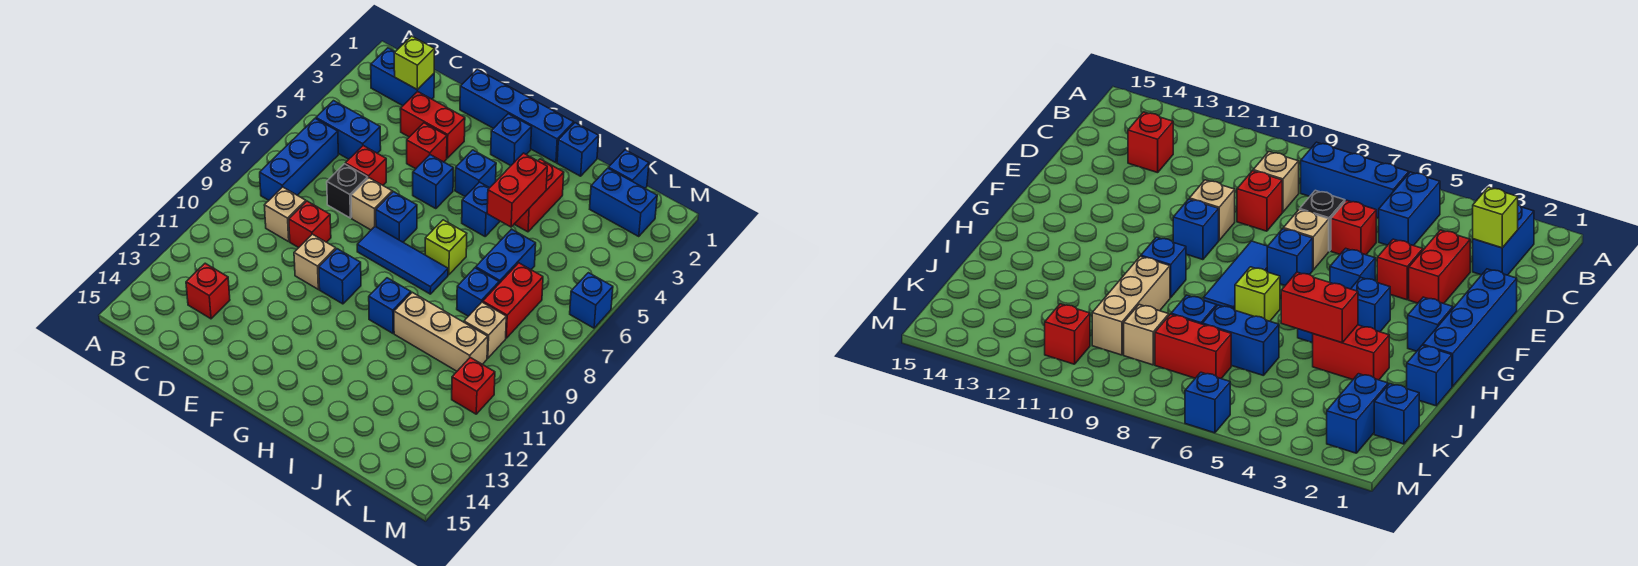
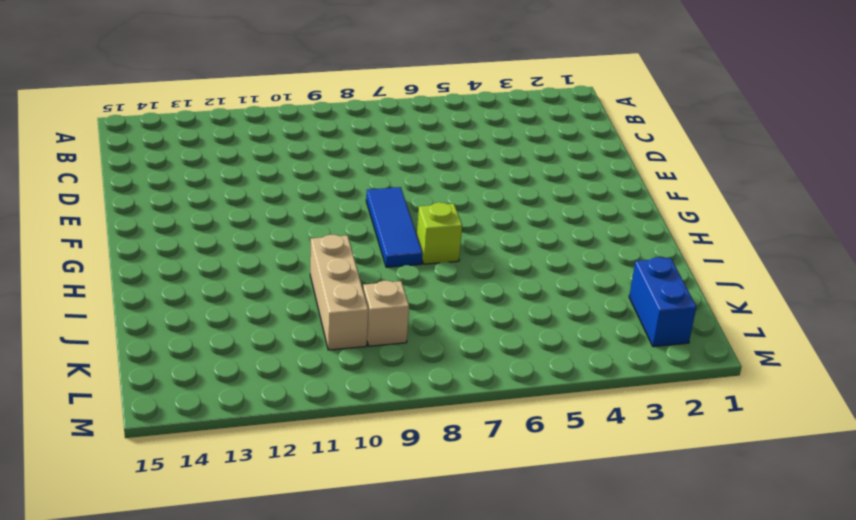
none -> blue brick B2:C2 level 1
none -> blue brick B5:C5 level 1
none -> blue brick B6:B8 level 1
none -> tan brick C9 level 1

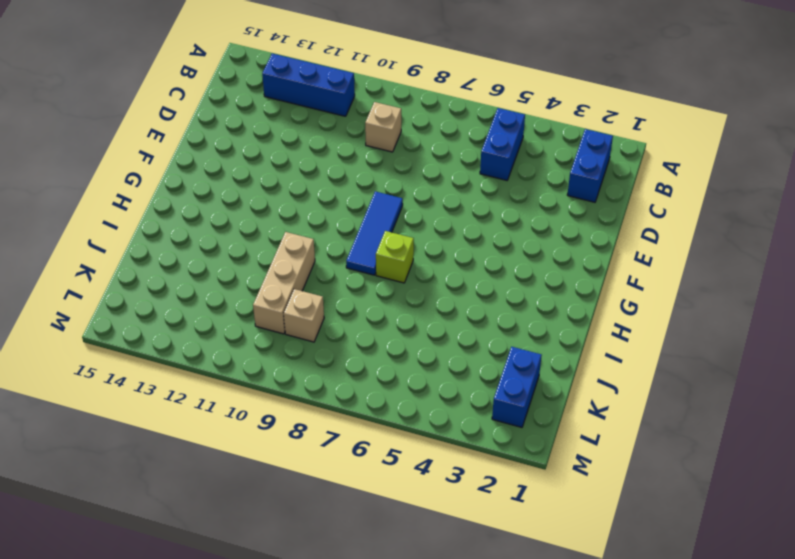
blue brick B11:B13 level 1 -> blue brick B6:B8 level 1
none -> red brick C13 level 1
none -> red brick D3:E3 level 1
none -> red brick D6 level 1
none -> black brick D7 level 1

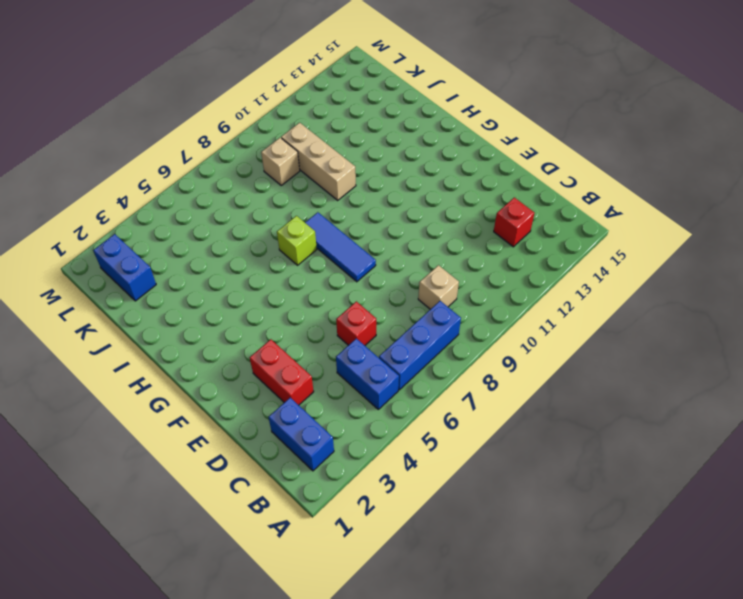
none -> black brick D7 level 1
none -> red brick D9 level 1
none -> blue brick E1:H1 level 1
none -> red brick E4 level 1

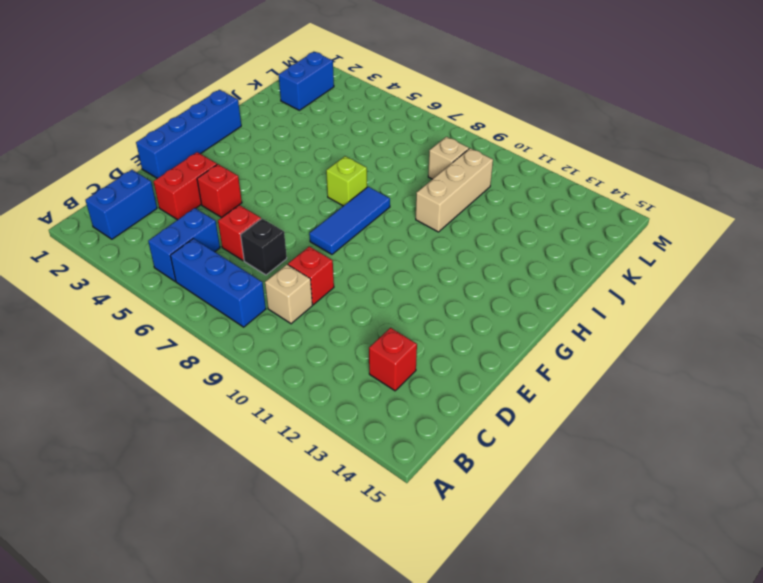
none -> tan brick E7 level 1
none -> tan brick E10 level 1
none -> blue brick F5 level 1
none -> blue brick F7 level 1

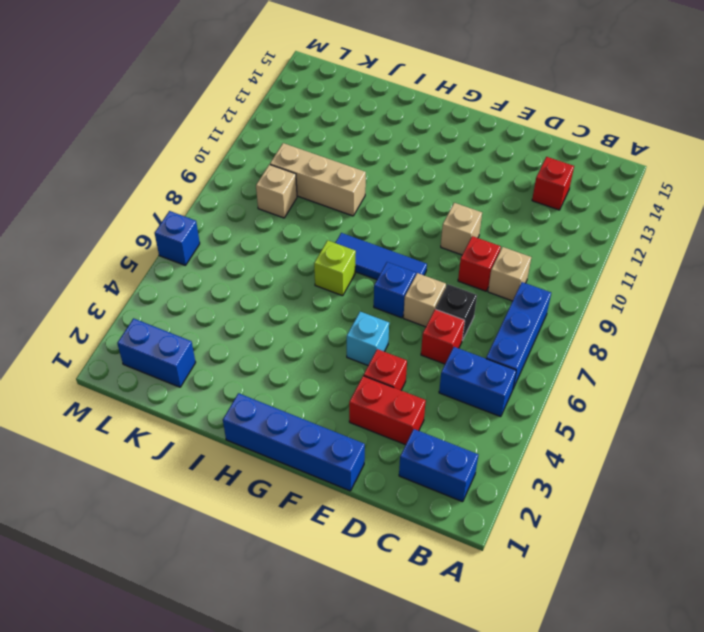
cyan brick F5 level 1 -> blue brick F5 level 1
none -> blue brick F10 level 1
none -> blue brick G2 level 1
none -> blue brick G4 level 1
none -> blue brick H5 level 1

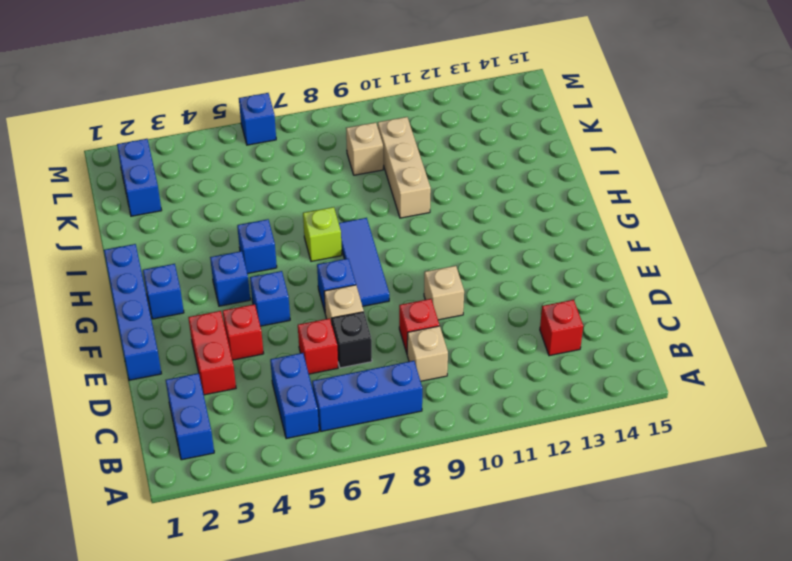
none -> blue brick F10 level 1
none -> blue brick H10 level 1
none -> blue brick I1 level 1
none -> red brick I3:I4 level 1

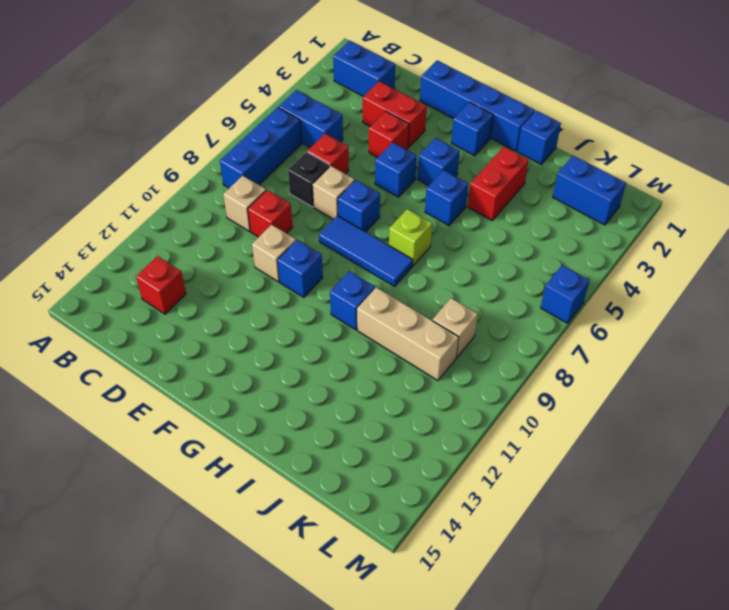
none -> blue brick J6:J7 level 1
none -> blue brick J8 level 1
none -> blue brick K1 level 1
none -> red brick K7:K8 level 1

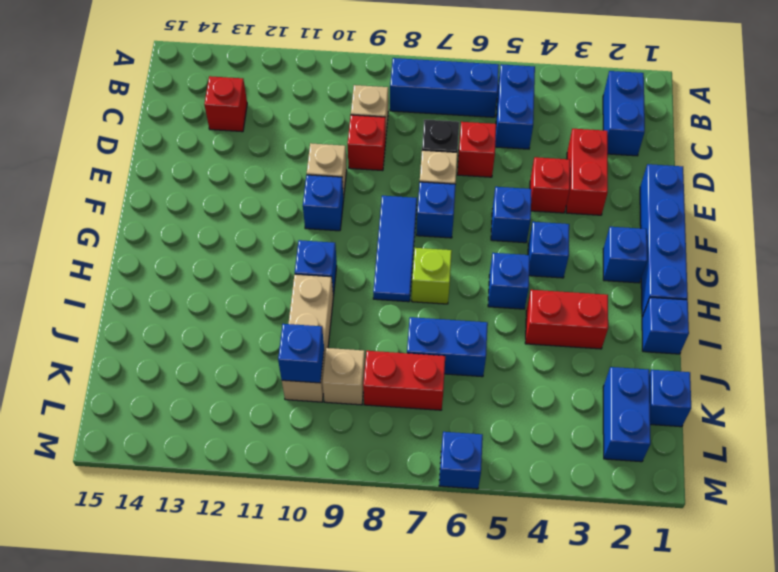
blue brick K10 level 2 -> blue brick J8 level 1
none -> red brick L11 level 1
none -> lime brick C2 level 2
none -> red brick I4:I5 level 2

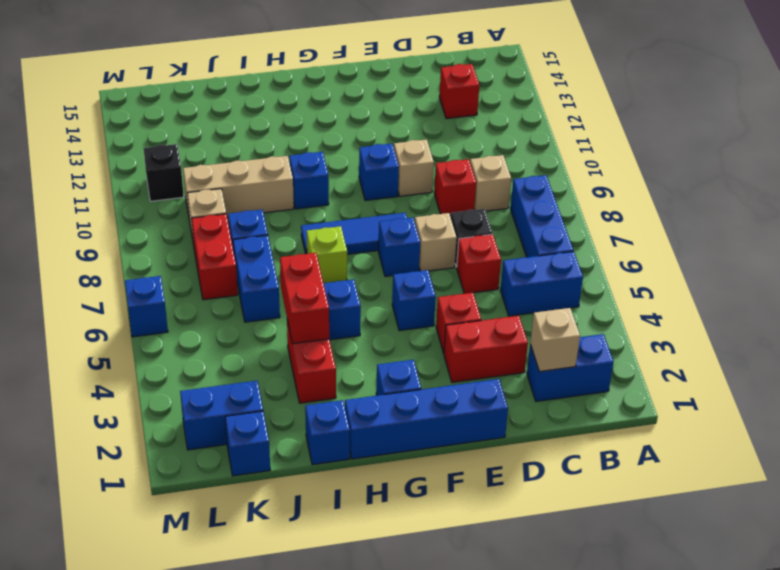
tan brick C2 level 2 -> lime brick C2 level 2
black brick L11 level 1 -> red brick L11 level 1
none -> blue brick G4 level 1

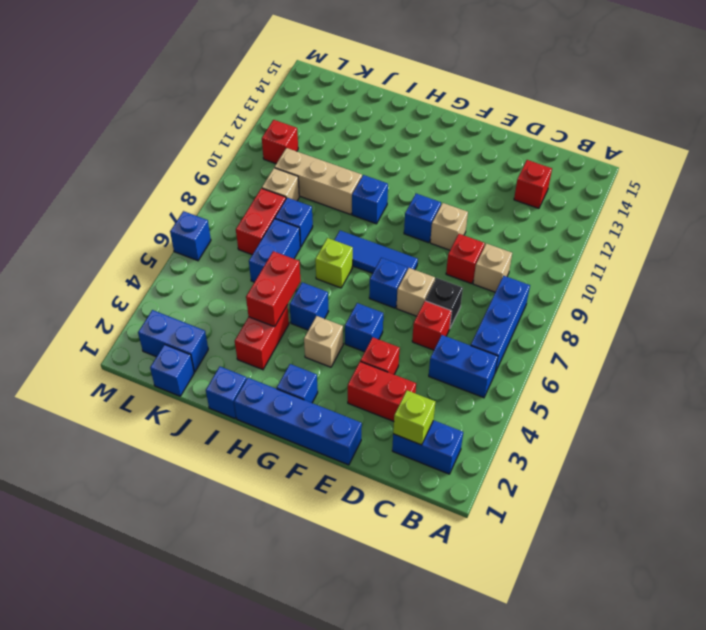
tan brick G4 level 1 -> blue brick G4 level 1

